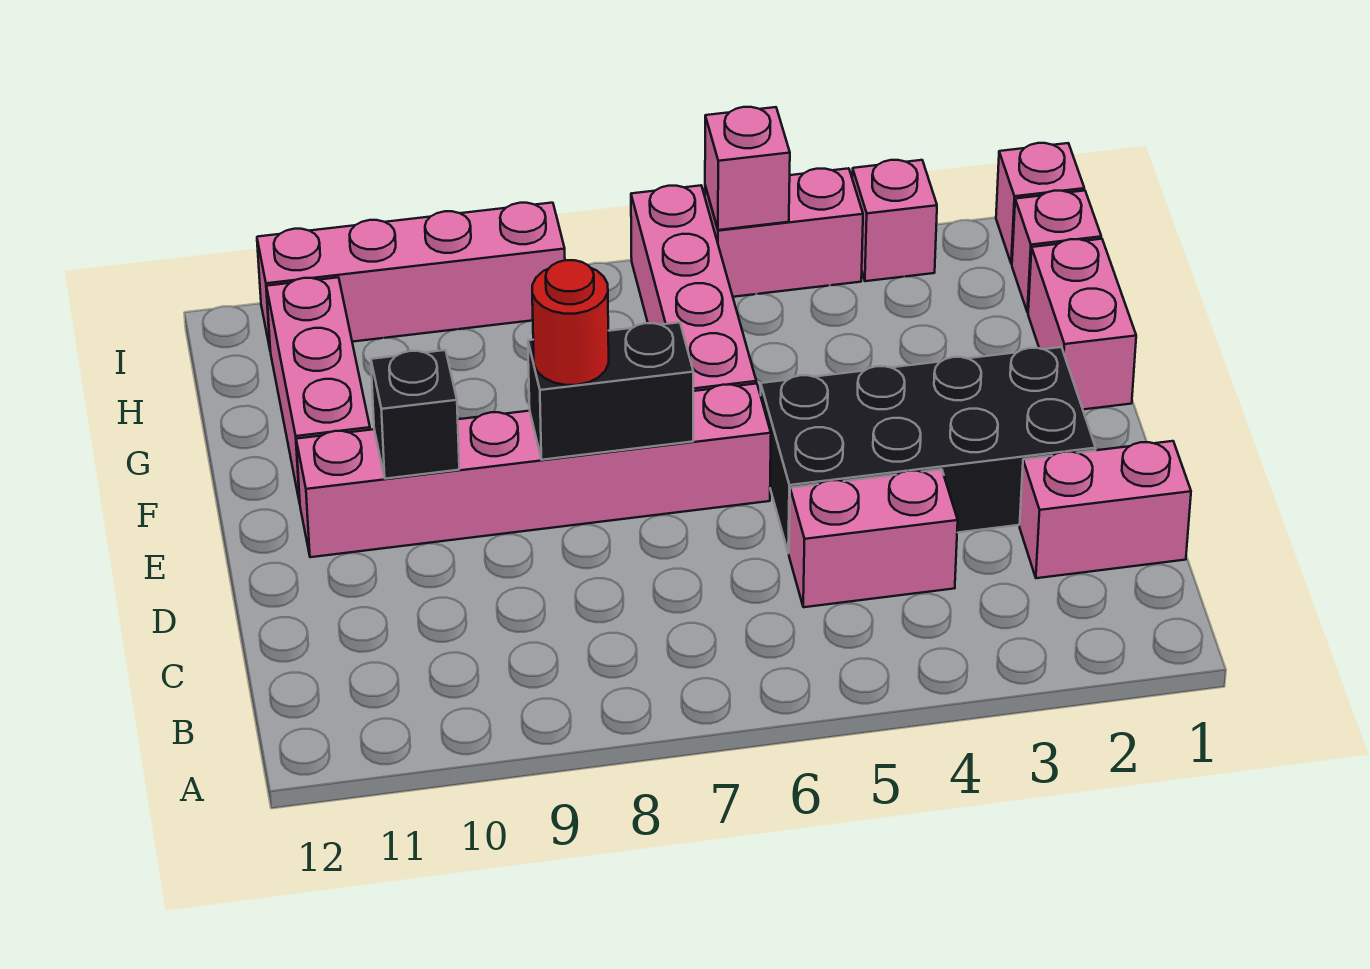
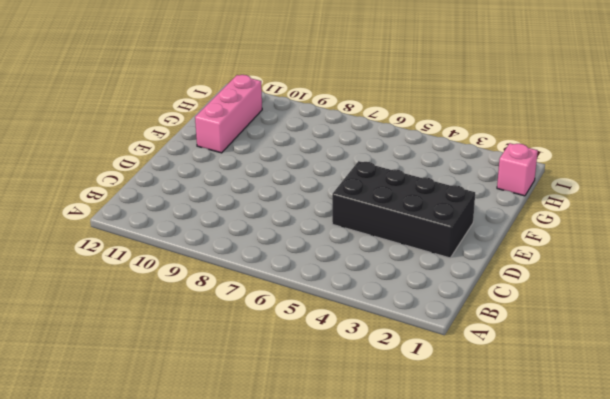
none -> pink brick C1:C2 level 1
none -> pink brick C4:C5 level 1
none -> pink brick E6:E11 level 1

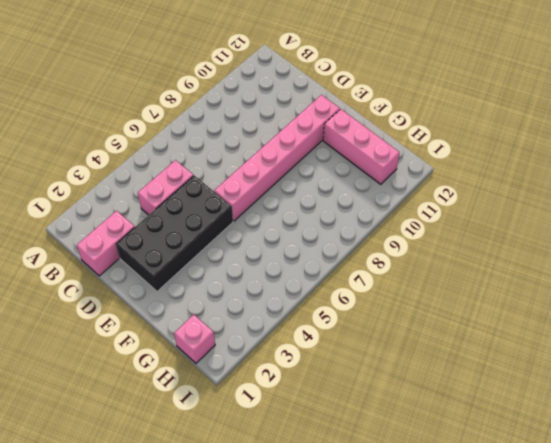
none -> pink brick F1:G1 level 1
none -> pink brick F6:I6 level 1
none -> pink brick I1 level 1

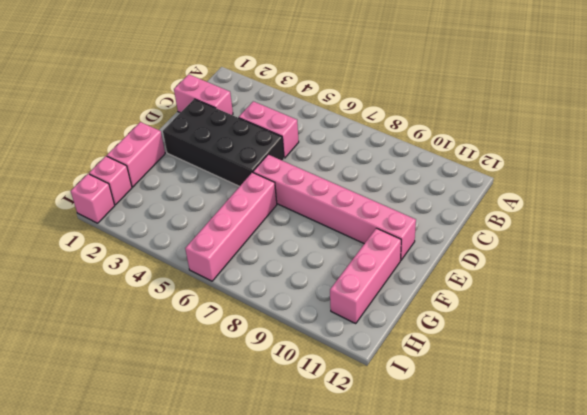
none -> pink brick I3 level 1
none -> pink brick I4:I5 level 1
none -> pink brick I8:I11 level 1

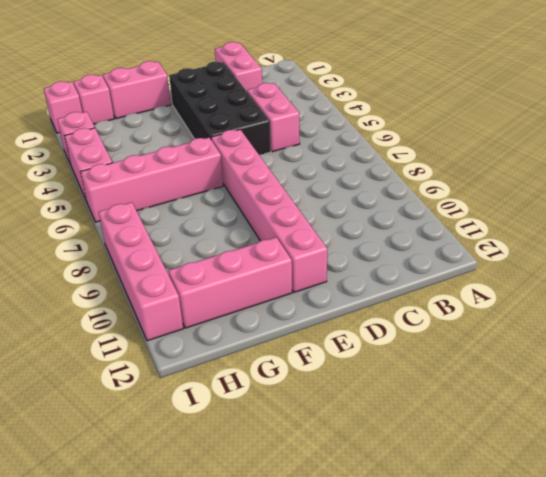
none -> black brick E7:E8 level 2
none -> black brick E10 level 2
none -> pink brick I5 level 2

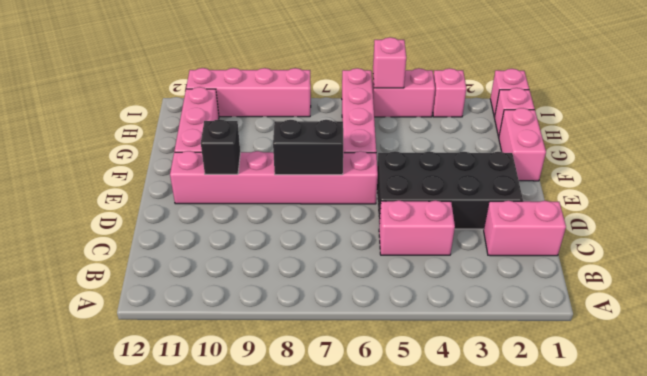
none -> red round brick E8 level 3

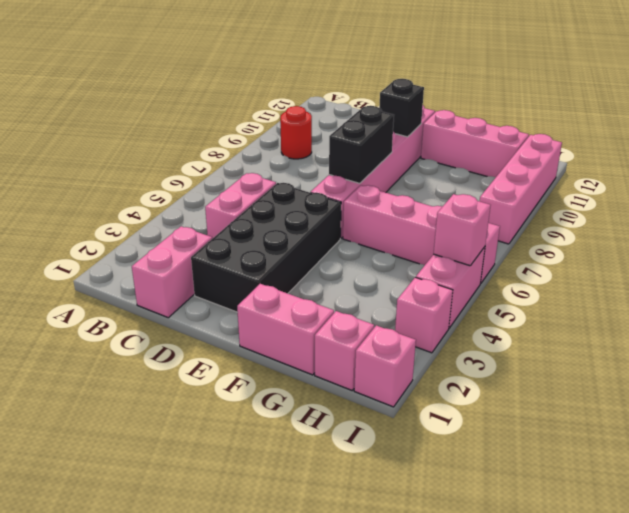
red round brick B9 level 1 -> red round brick E8 level 3

